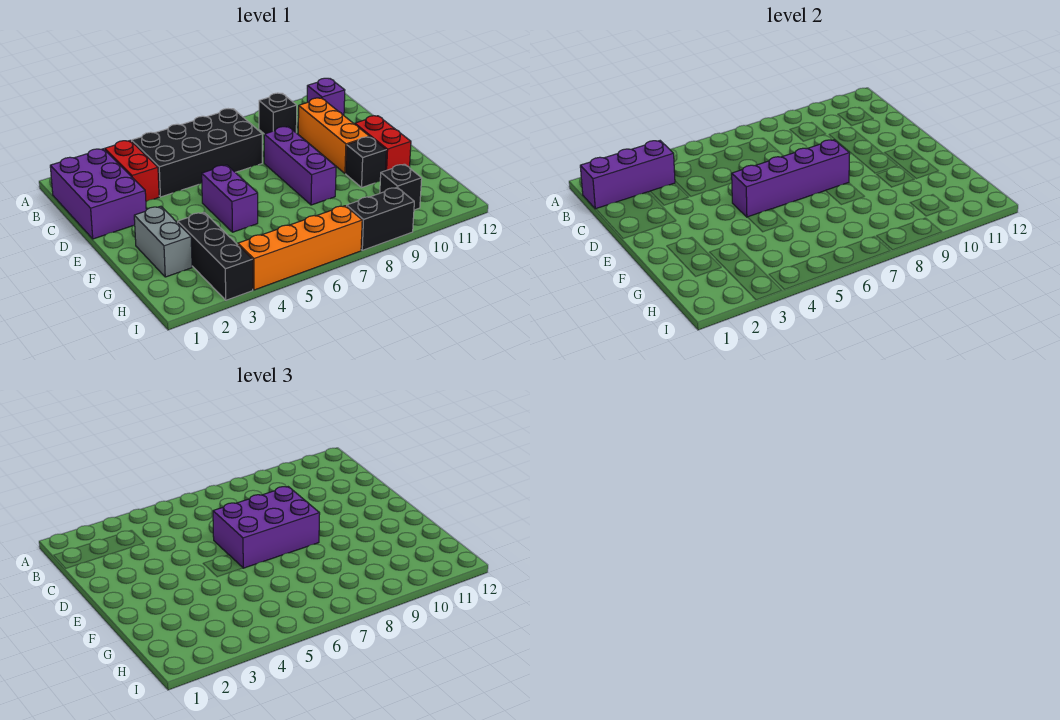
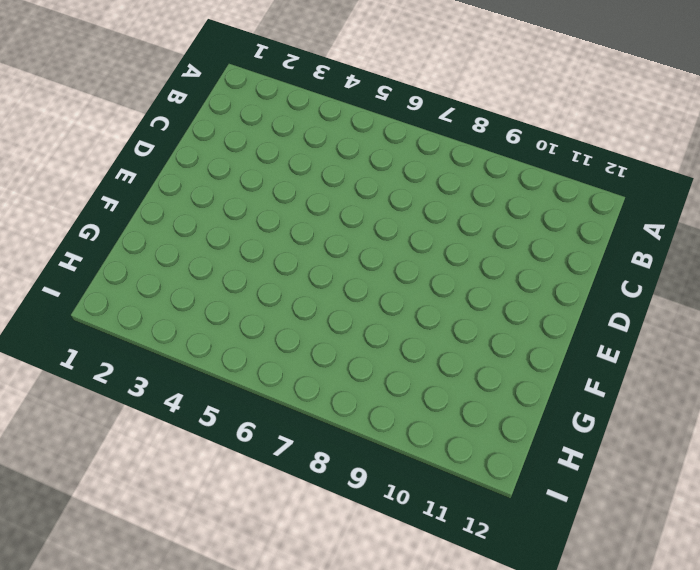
none -> purple brick B1:D2 level 1
none -> red brick B3:C3 level 1
none -> black brick B4:C7 level 1

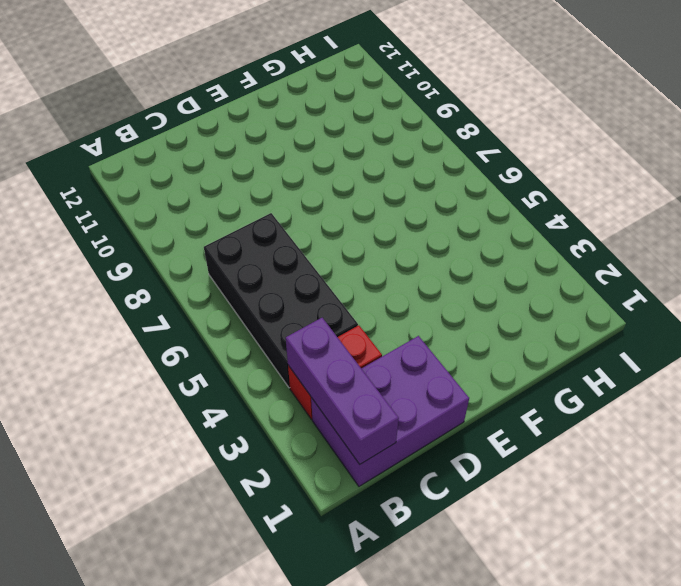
none -> black brick B9 level 1
none -> purple brick B11 level 1
none -> orange brick C10:E10 level 1

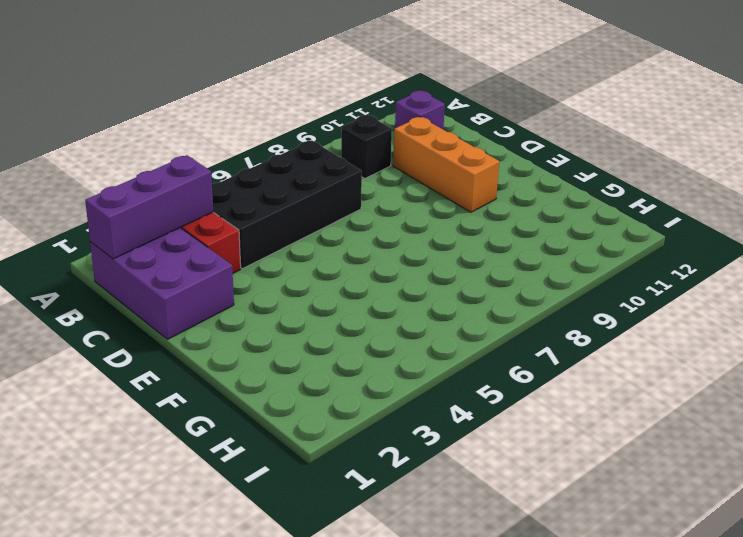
none -> purple brick D8:F8 level 1
none -> purple brick E5:F5 level 1
none -> red brick E11:F11 level 1

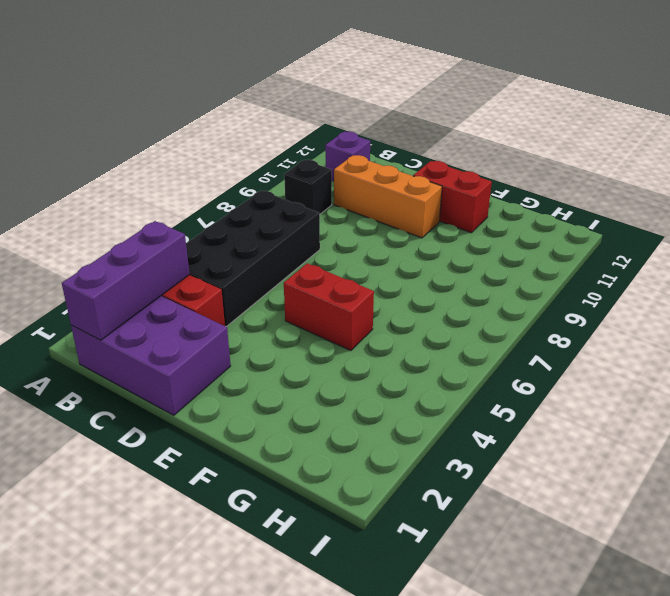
red brick E5:F5 level 1 -> purple brick E5:F5 level 1
none -> purple brick D8:F8 level 1
none -> grey brick F2:G2 level 1
none -> black brick F10 level 1

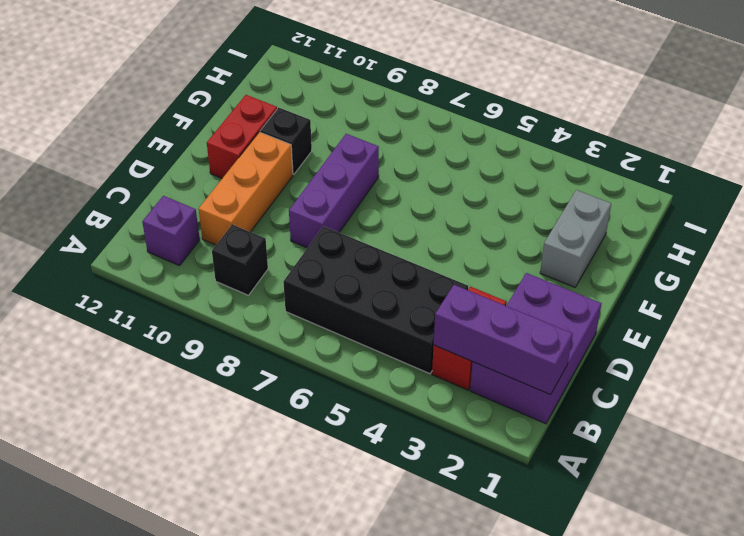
none -> purple brick E5:F5 level 1
none -> black brick G3:I3 level 1
none -> black brick H10 level 1

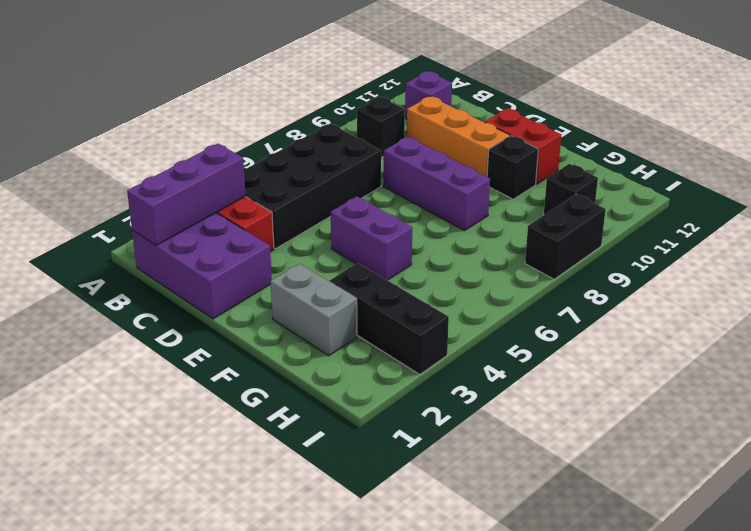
none -> orange brick I4:I7 level 1
none -> purple brick E5:E8 level 2
none -> purple brick D6:E8 level 3

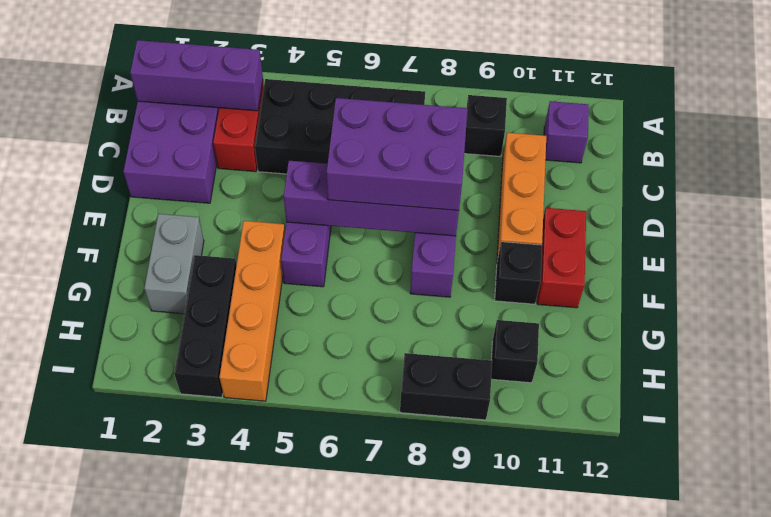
orange brick F4:I4 level 1 -> orange brick I4:I7 level 1

